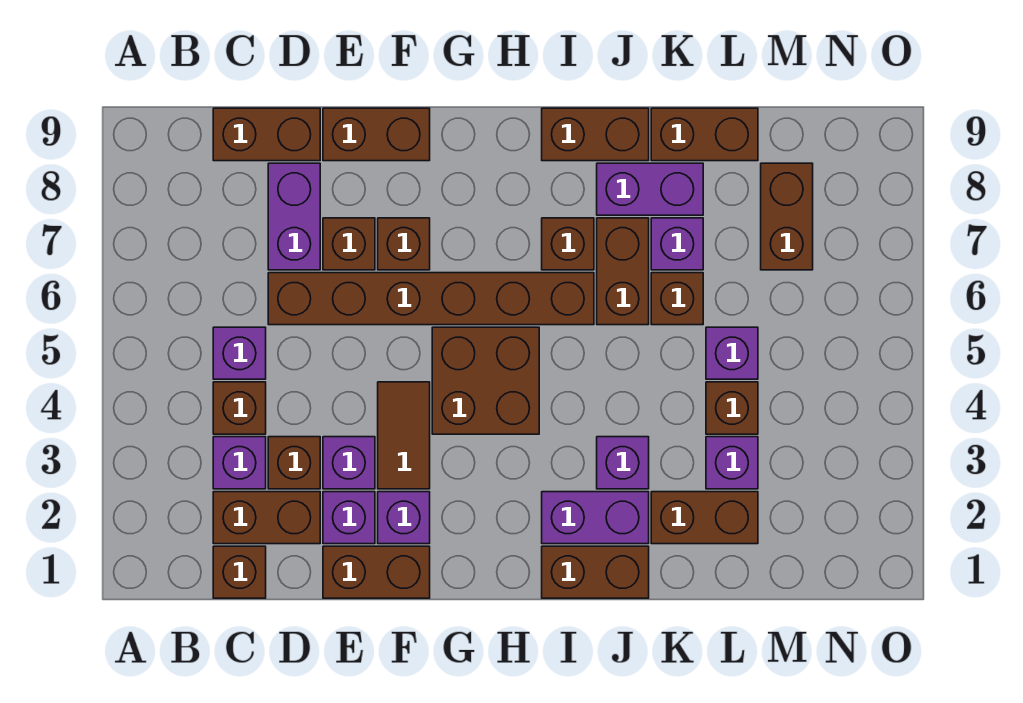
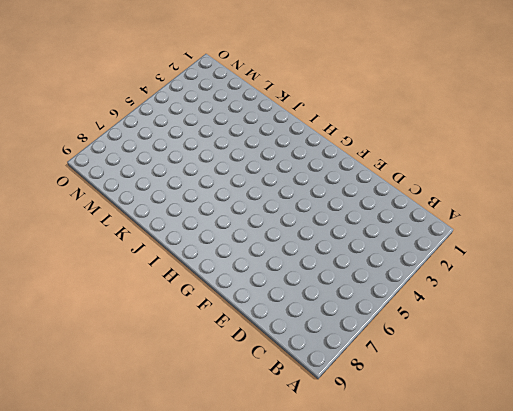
none -> brown brick C1 level 1
none -> brown brick C2:D2 level 1
none -> purple brick C3 level 1
none -> brown brick C4 level 1

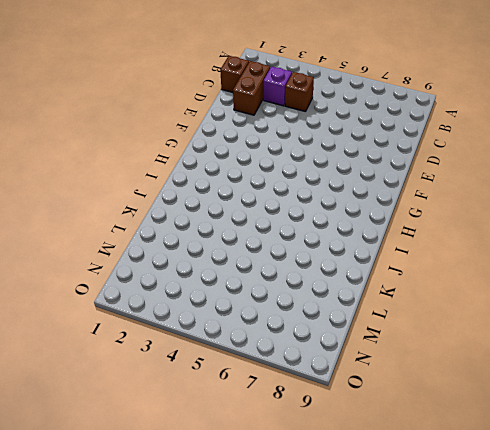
none -> purple brick C5 level 1
none -> brown brick C9:D9 level 1
none -> brown brick D3 level 1
none -> brown brick D6:I6 level 1

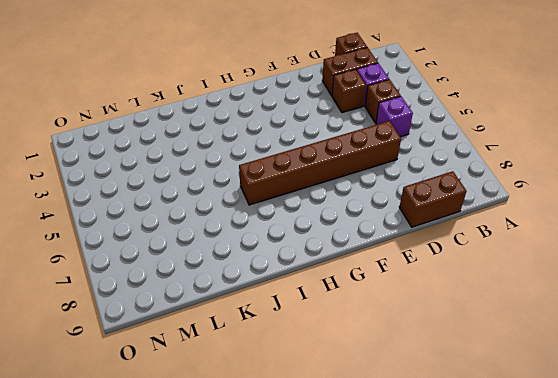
none -> purple brick D7:D8 level 1
none -> brown brick E1:F1 level 1
none -> purple brick E2 level 1
none -> purple brick E3 level 1

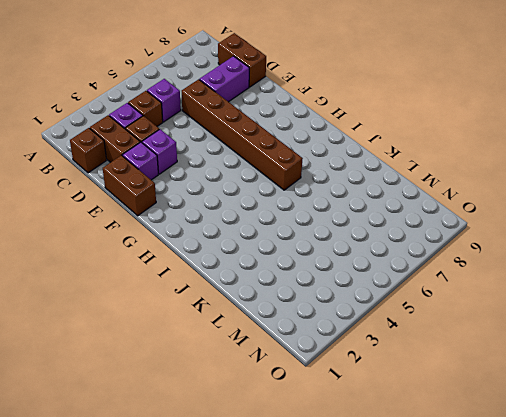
none -> brown brick E7 level 1
none -> brown brick E9:F9 level 1
none -> purple brick F2 level 1
none -> brown tile F3:F4 level 1

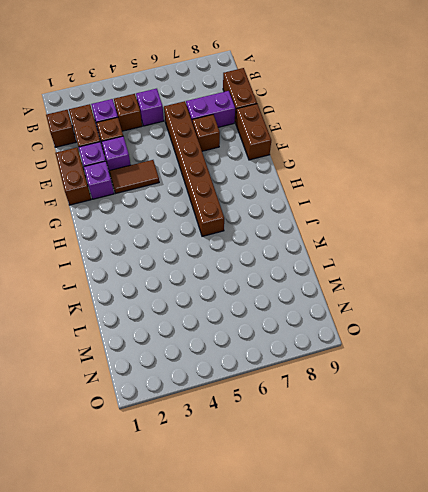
none -> brown brick F7 level 1
none -> brown brick G4:H5 level 1
none -> brown brick I1:J1 level 1
none -> purple brick I2:J2 level 1

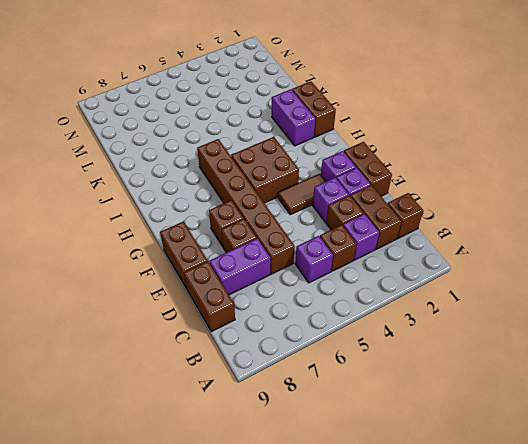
none -> brown brick I7 level 1
none -> brown brick I9:J9 level 1
none -> purple brick J3 level 1
none -> brown brick J6:J7 level 1

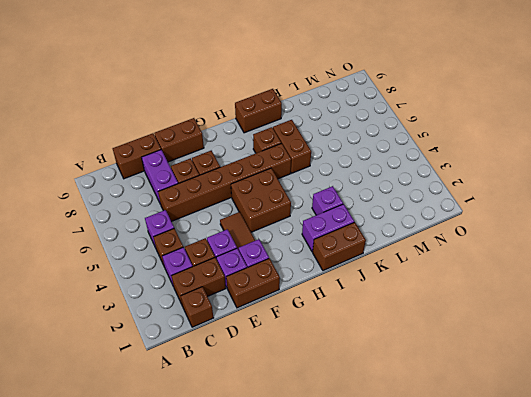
none -> purple brick J8:K8 level 1
none -> brown brick K2:L2 level 1
none -> brown brick K6 level 1
none -> purple brick K7 level 1

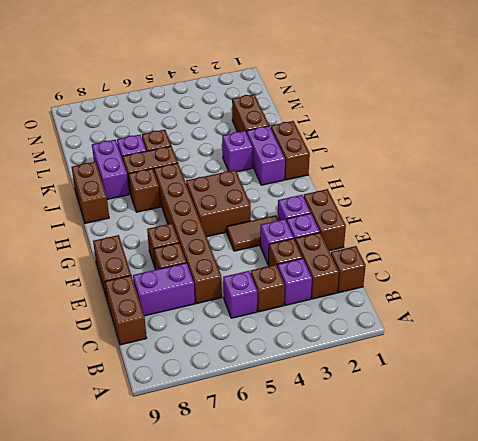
none -> brown brick K9:L9 level 1
none -> purple brick L3 level 1
none -> brown brick L4 level 1
none -> purple brick L5 level 1

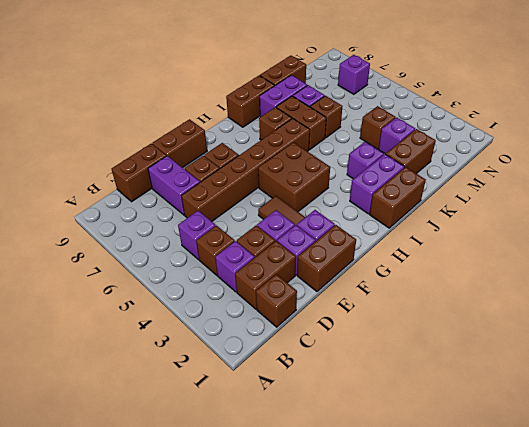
purple brick N7 level 1 -> purple brick L5 level 1
none -> brown brick M7:M8 level 1

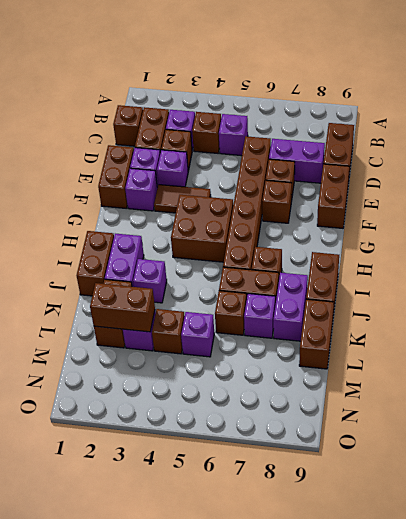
brown brick L2:L3 level 2 -> brown brick M7:M8 level 1

